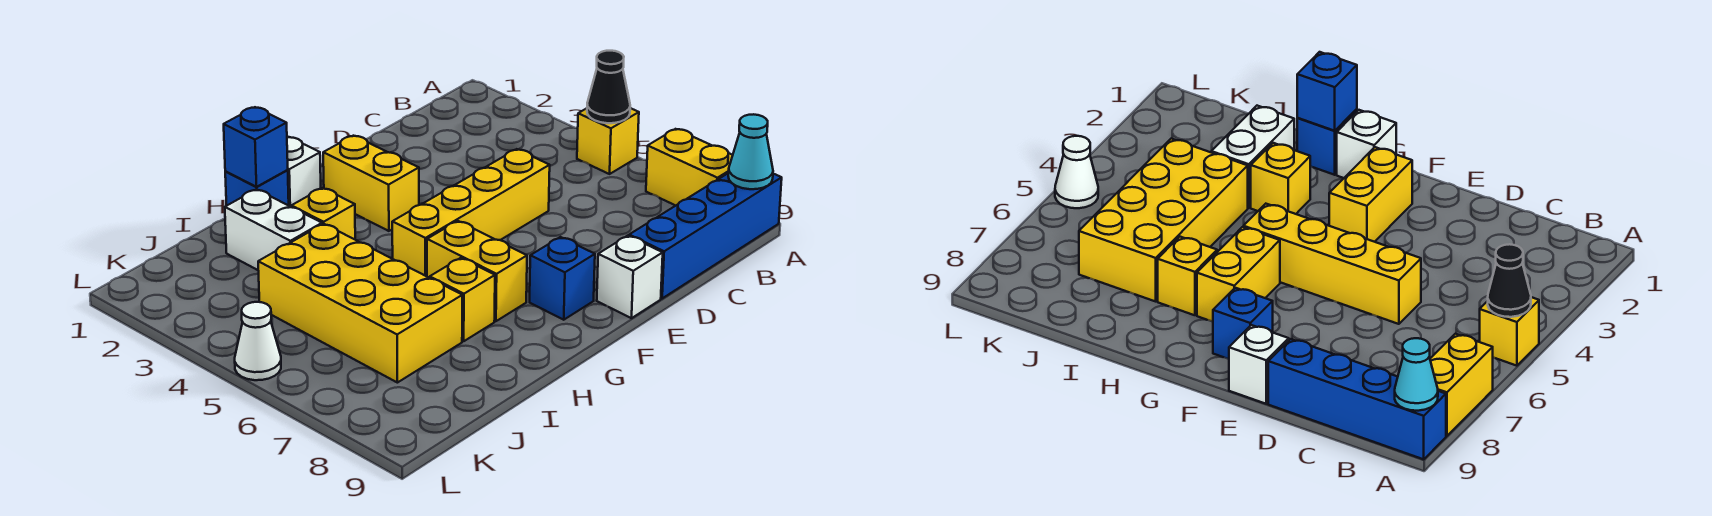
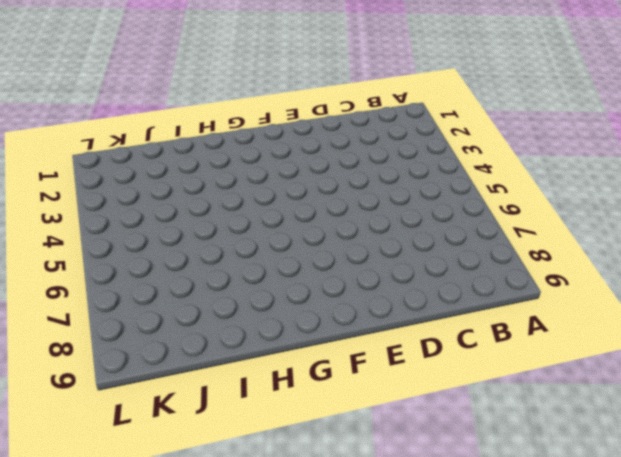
none -> yellow brick A5 level 1
none -> yellow brick A7:A8 level 1
none -> blue brick A9:D9 level 1

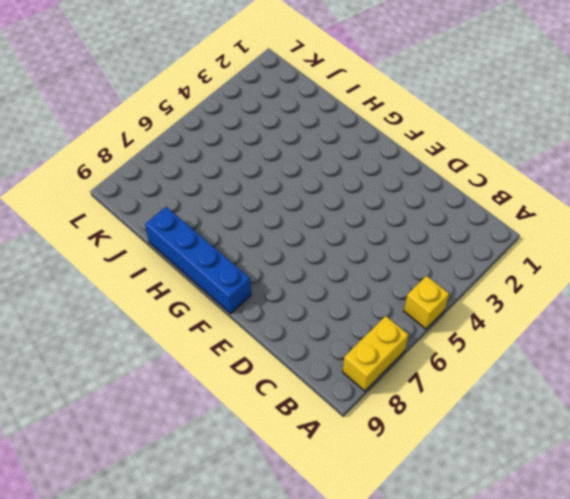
blue brick F9:I9 level 1 -> blue brick A9:D9 level 1
none -> yellow brick D5:G5 level 1
none -> white brick E9 level 1
none -> yellow brick F2:F3 level 1

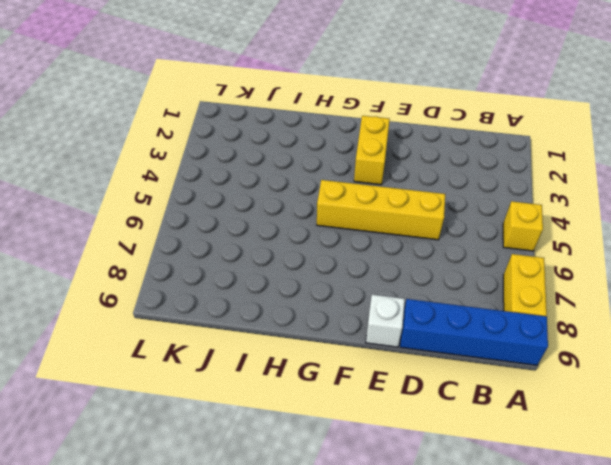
none -> blue brick F8 level 1
none -> white brick G1 level 1
none -> yellow brick G6:G7 level 1

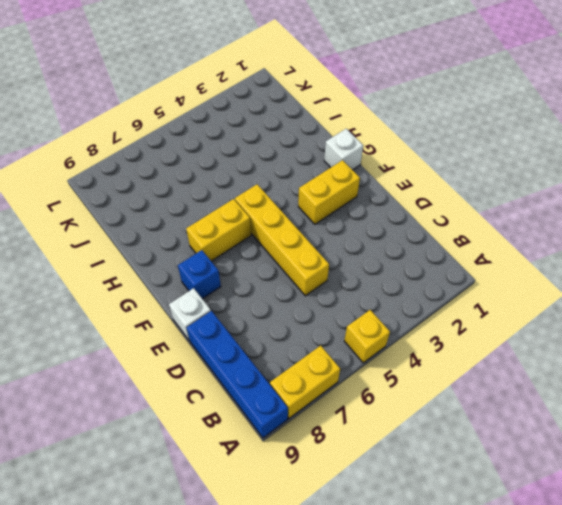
none -> blue brick H1 level 1
none -> yellow brick H3 level 1
none -> yellow brick H7 level 1

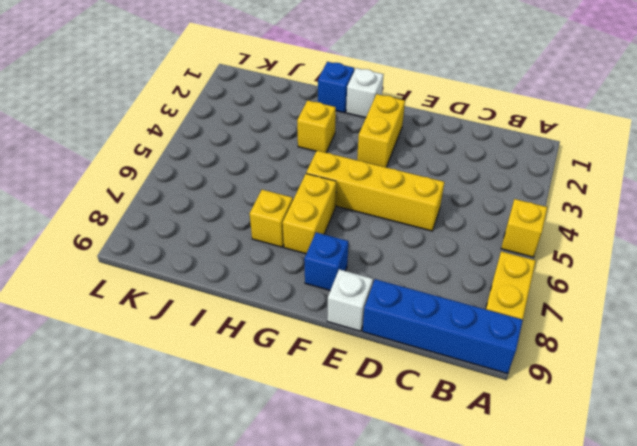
none -> white brick I2:I3 level 1
none -> yellow brick I4:J7 level 1
none -> white cone L5 level 1

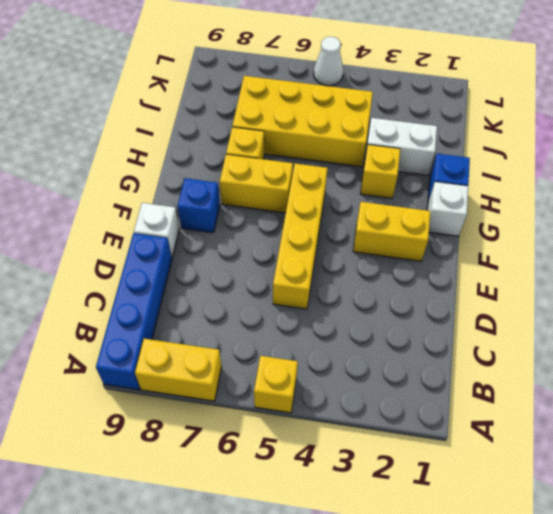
none -> black cone A5 level 2
none -> cyan cone A9 level 2
none -> blue brick H1 level 2

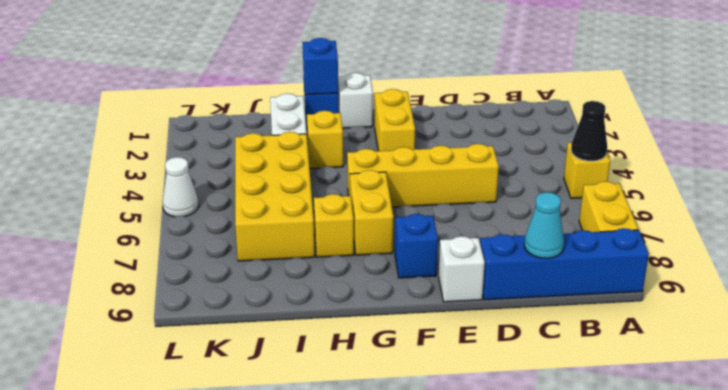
cyan cone C9 level 2 -> cyan cone A9 level 2

